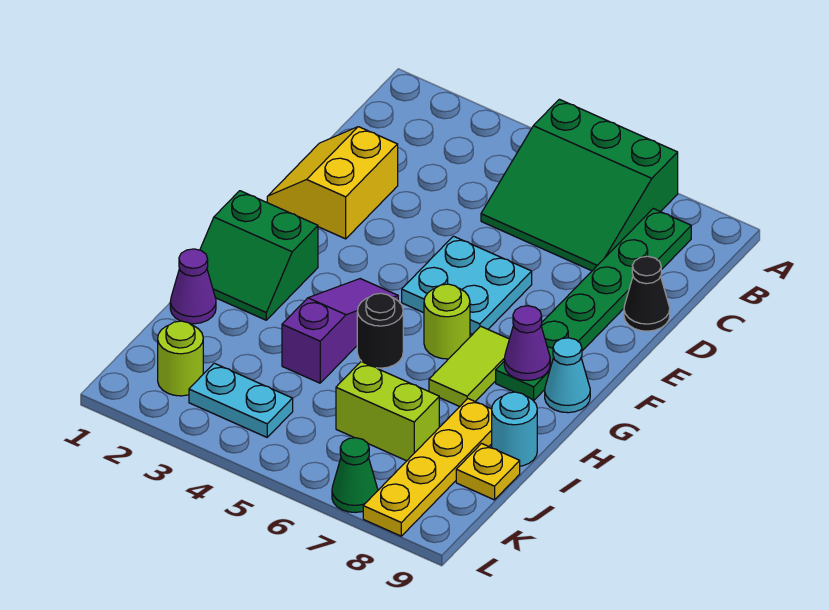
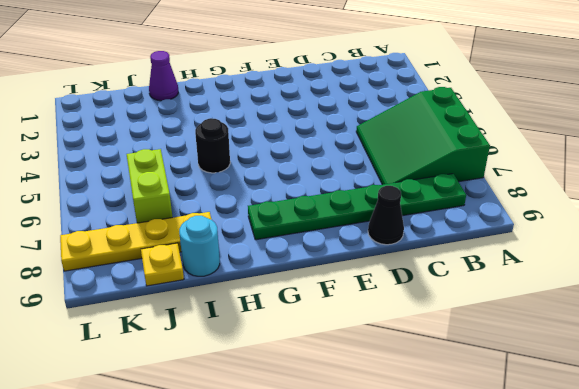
none -> yellow slope D1:E2 level 1 top 2
none -> cyan plate E5:F6 level 1
none -> green slope G1:H2 level 1 top G

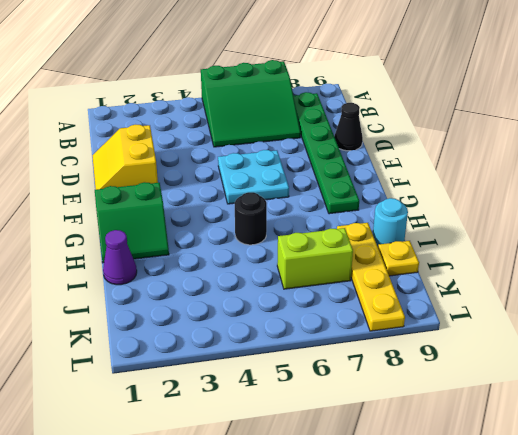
none -> purple slope G4:I4 level 1 top I
none -> lime round brick G6 level 1
none -> lime tile G7:H7 level 1

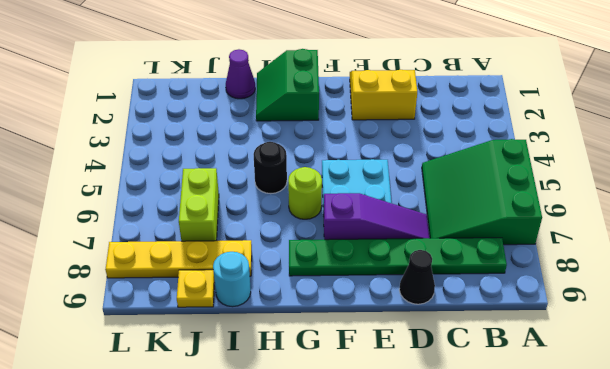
purple slope D7:F7 level 1 top F -> purple slope G4:I4 level 1 top I
none -> lime tile G7:H7 level 1
none -> cyan cone G9 level 1
none -> lime round brick K2 level 1

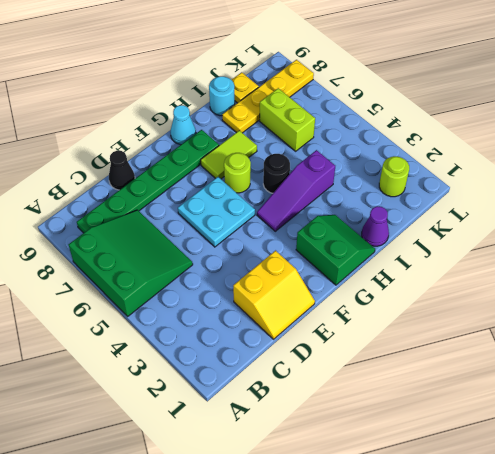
none -> cyan plate K3:K4 level 1
none -> green cone L7 level 1
none -> purple cone G8 level 2

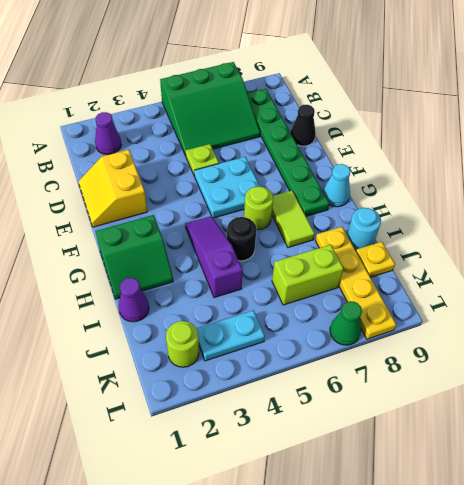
purple cone B2 level 1 -> purple cone G8 level 2
lime plate D5 level 1 -> none

